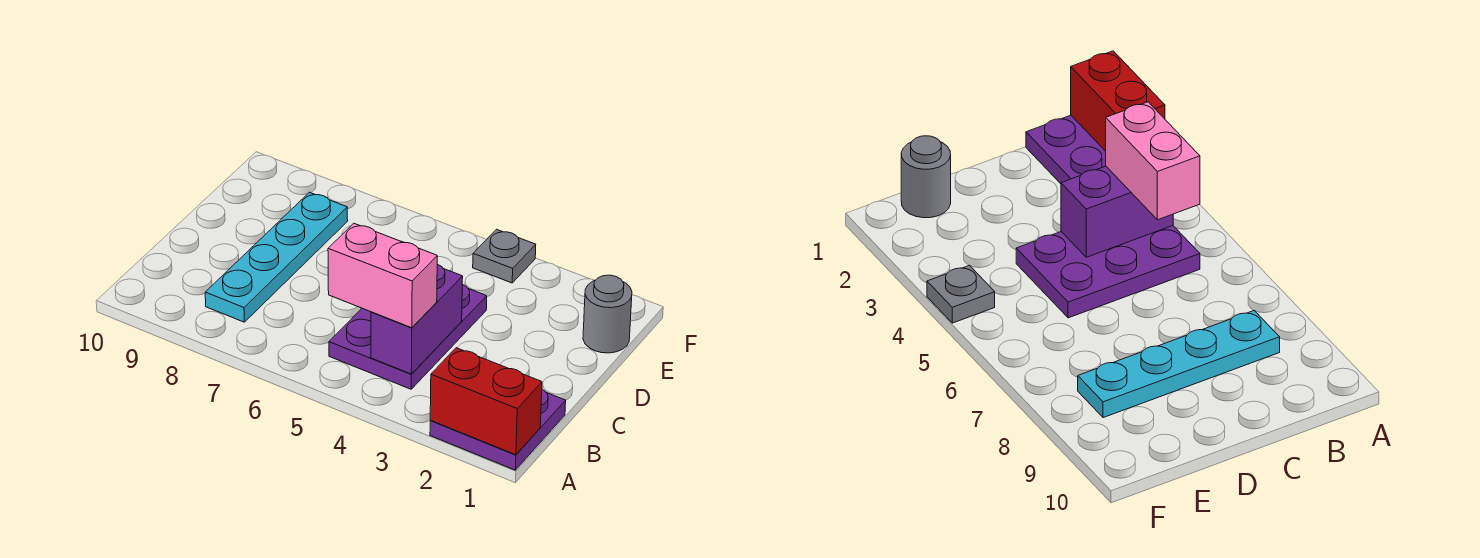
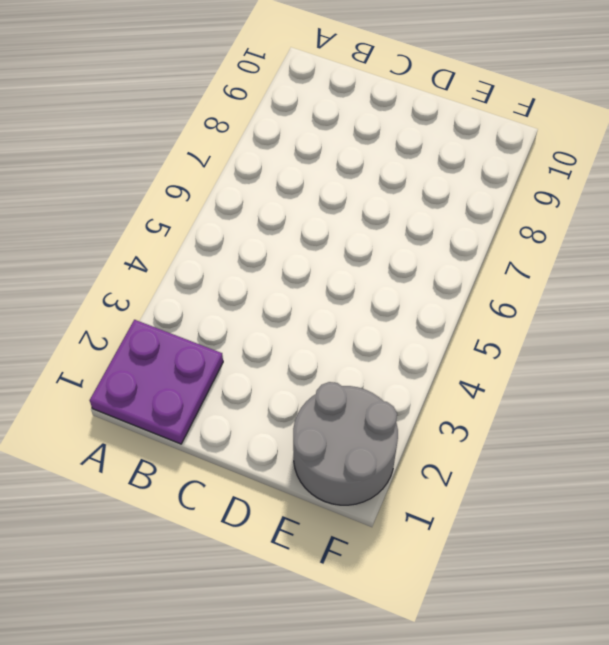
grey round brick E1:F2 level 1 -> grey round brick E1 level 1
none -> purple plate B4:D5 level 1
none -> cyan plate B8:E8 level 1

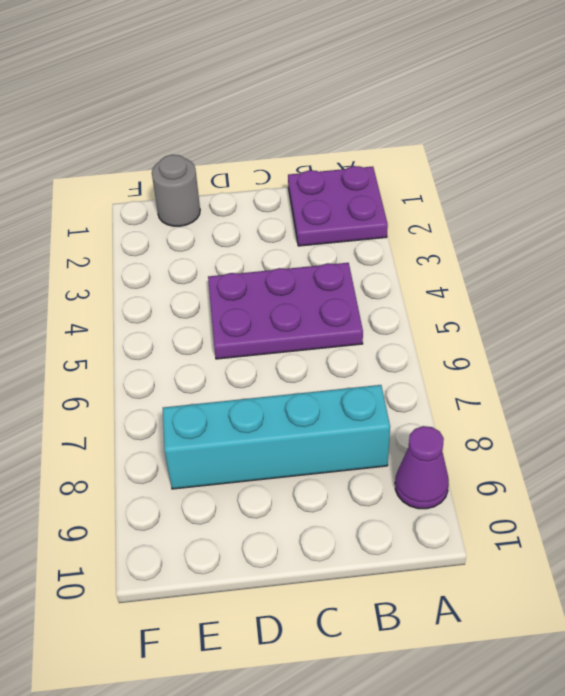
purple cone A9 level 1 -> none
cyan brick B8:E8 level 1 -> cyan plate B8:E8 level 1
none -> grey plate F4 level 1
none -> red brick A1:A2 level 2

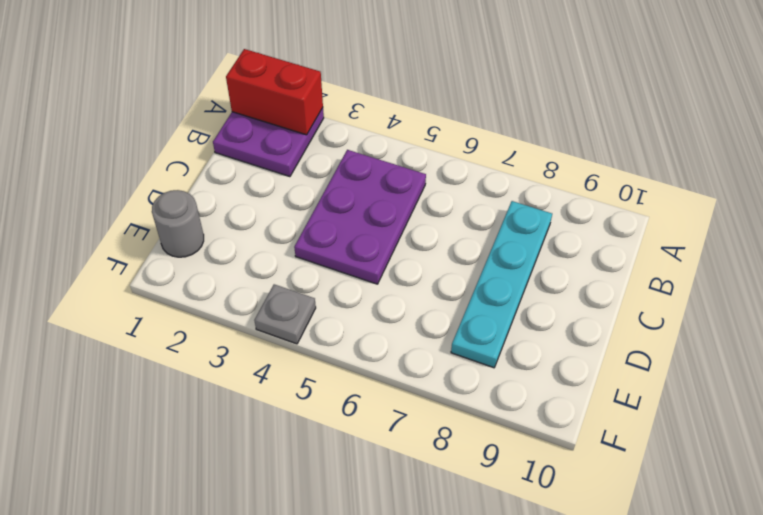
none -> purple brick B4:C4 level 2
none -> pink brick B4:B5 level 3

